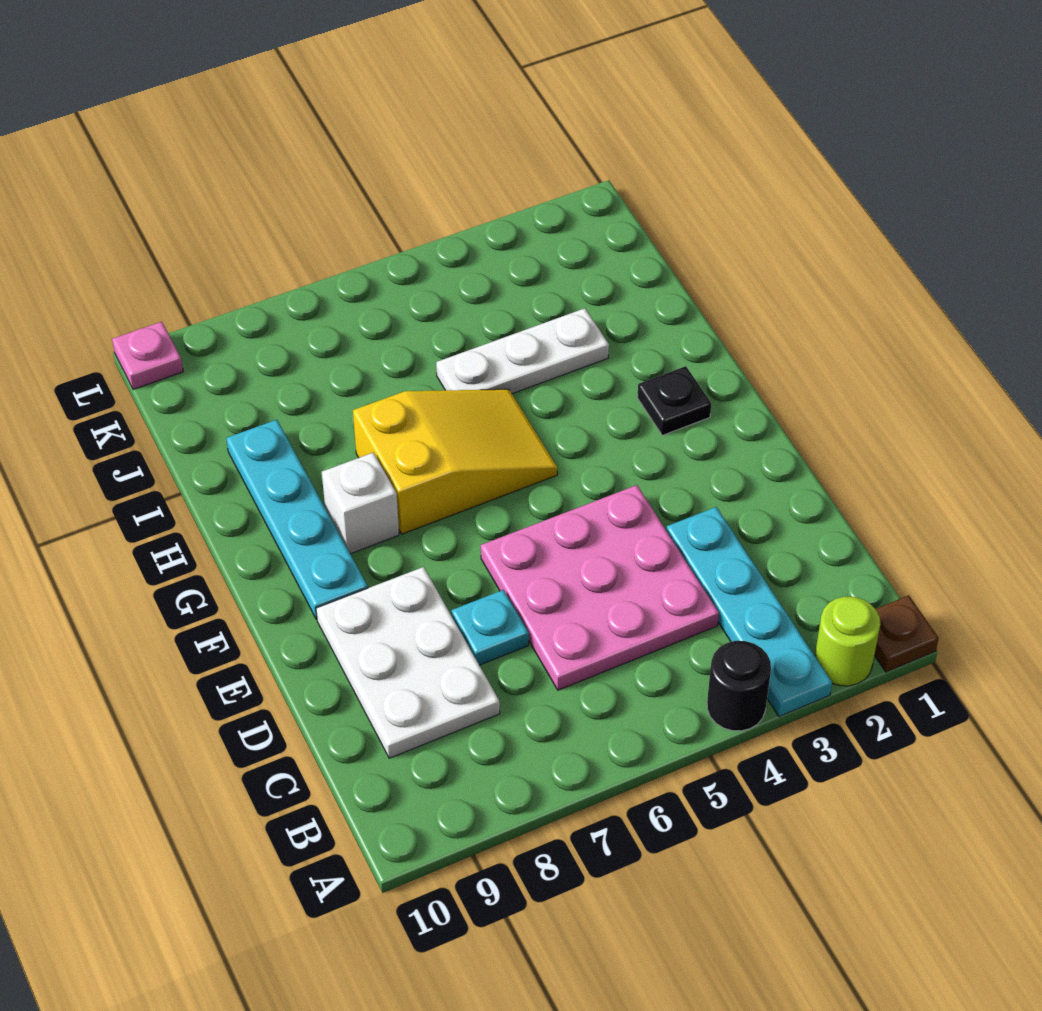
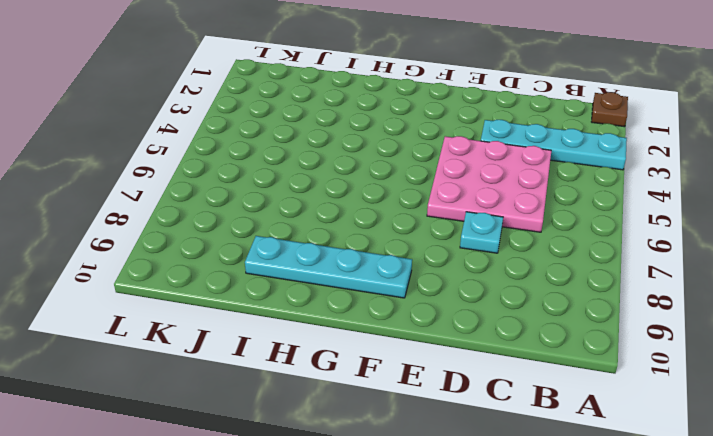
none -> lime round brick A2 level 1
none -> black round brick A4 level 1
none -> white plate C8:E9 level 1

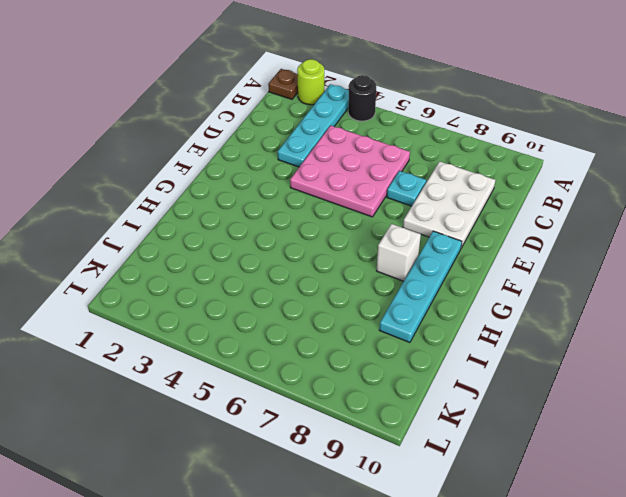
none -> black plate G2 level 1
none -> yellow slope G5:H7 level 1 top 7
none -> white plate I3:I5 level 1

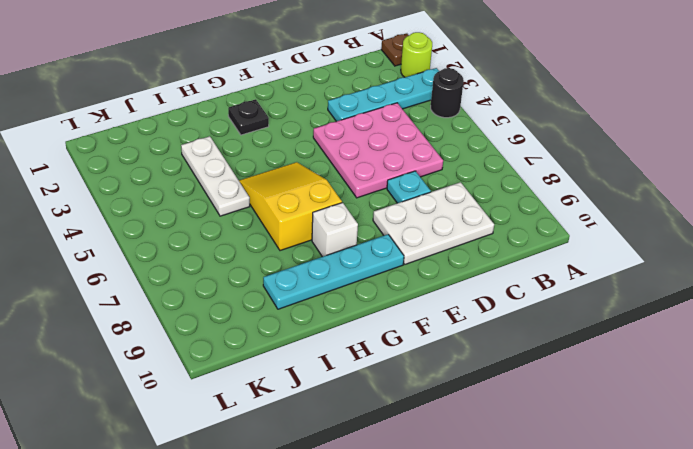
none -> pink plate L10 level 1

